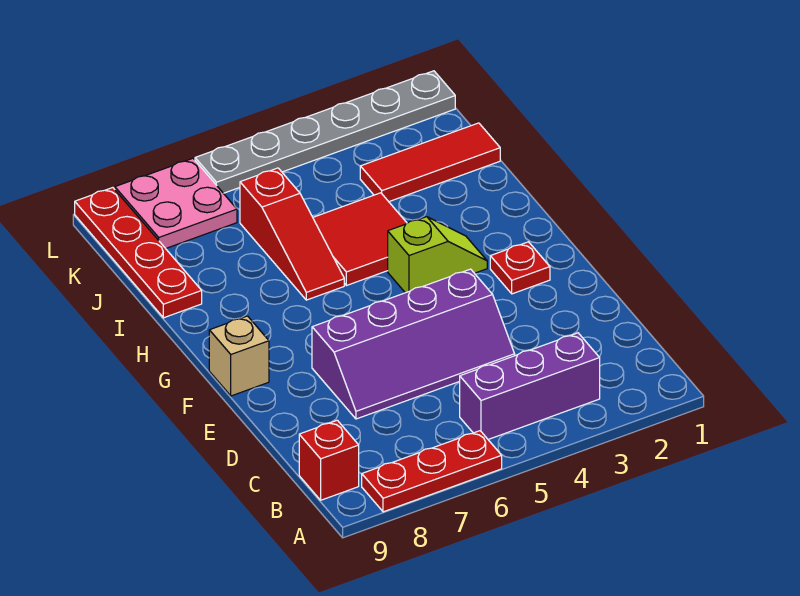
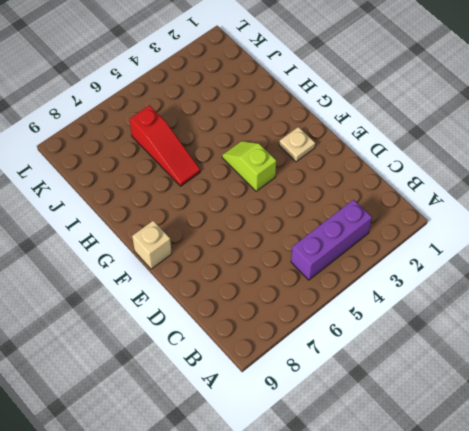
tan plate F2 level 1 -> red plate F2 level 1
lime slope F4:G4 level 1 top F -> lime slope G3:G4 level 1 top 4
none -> red plate A6:A8 level 1
none -> red brick B9 level 1
none -> purple slope D4:E7 level 1 top E

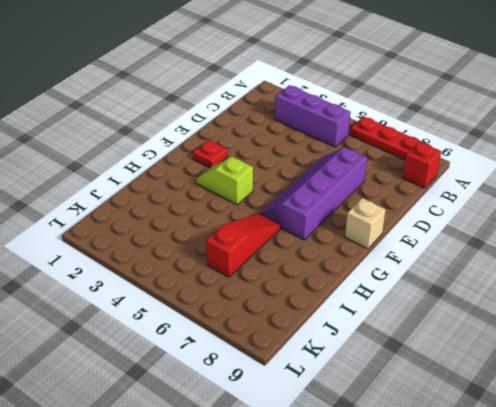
purple slope D6:G7 level 1 top 7 -> purple slope D4:E7 level 1 top E
none -> red tile H4:I5 level 1
none -> red plate I9:L9 level 1
none -> red tile J1:J3 level 1

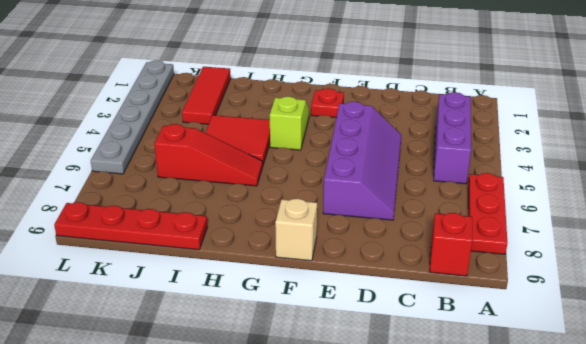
none -> pink plate K7:L8 level 1

